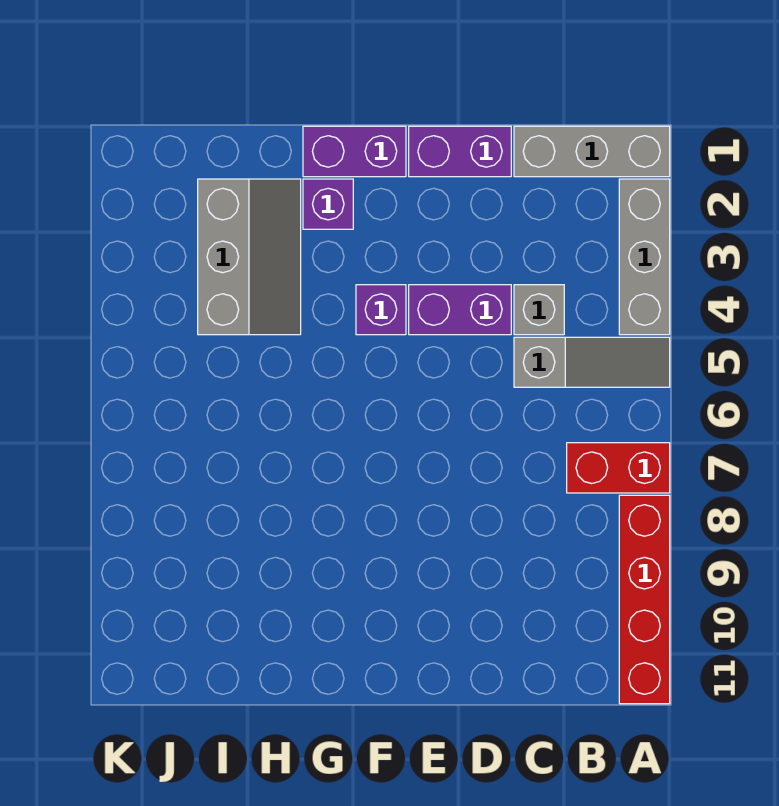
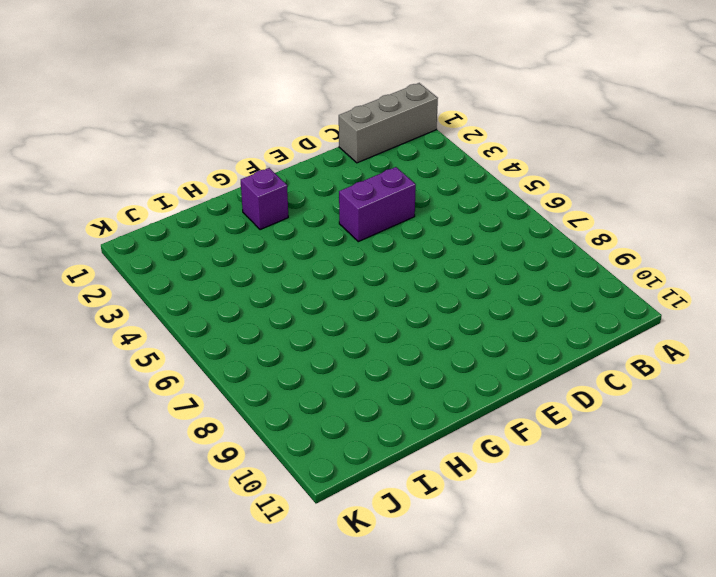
none -> grey brick A2:A4 level 1
none -> grey slope A5:C5 level 1 top C
none -> red brick A7:B7 level 1

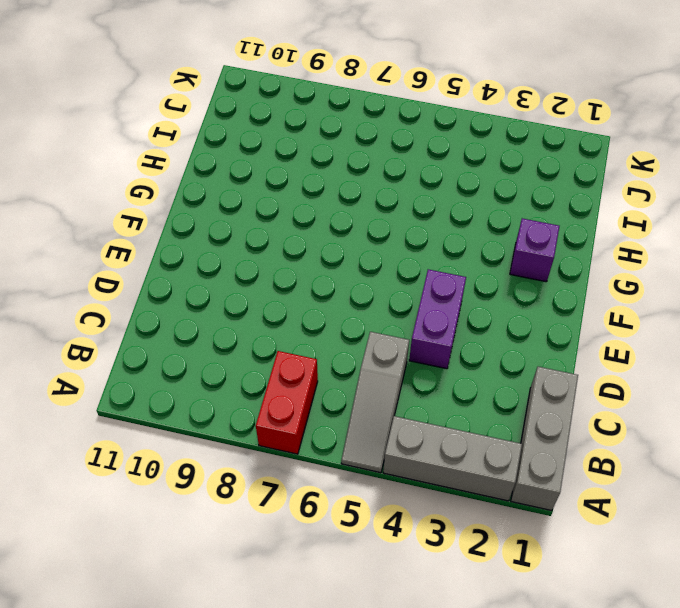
none -> red brick A8:A11 level 1
none -> grey brick C4 level 1
none -> purple brick D1:E1 level 1

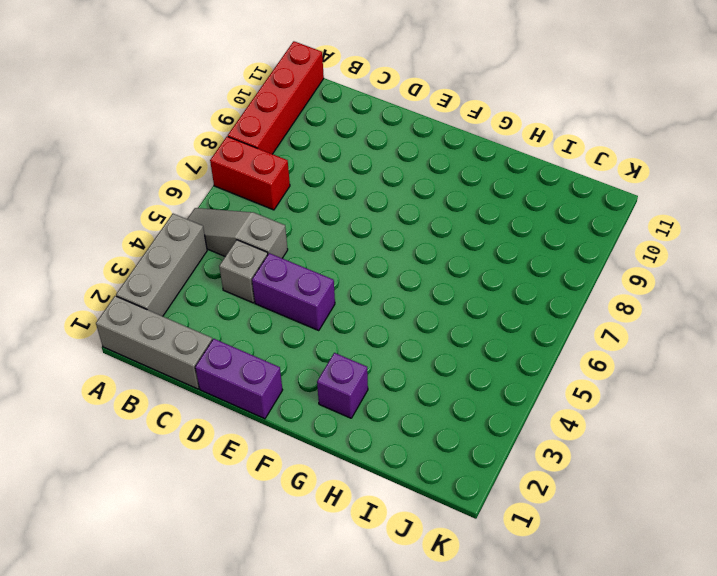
none -> purple brick F1:G1 level 1
none -> purple brick F4 level 1
none -> grey slope H2:I4 level 1 top I

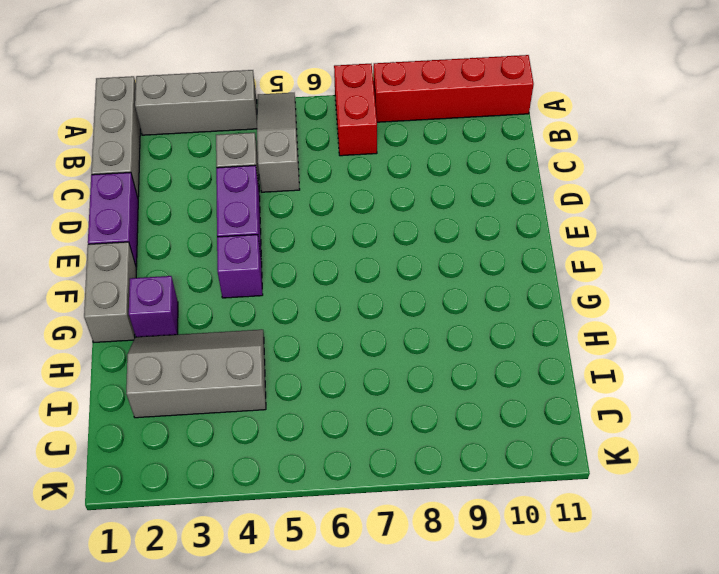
grey brick F1:G1 level 1 -> purple brick F1:G1 level 1

